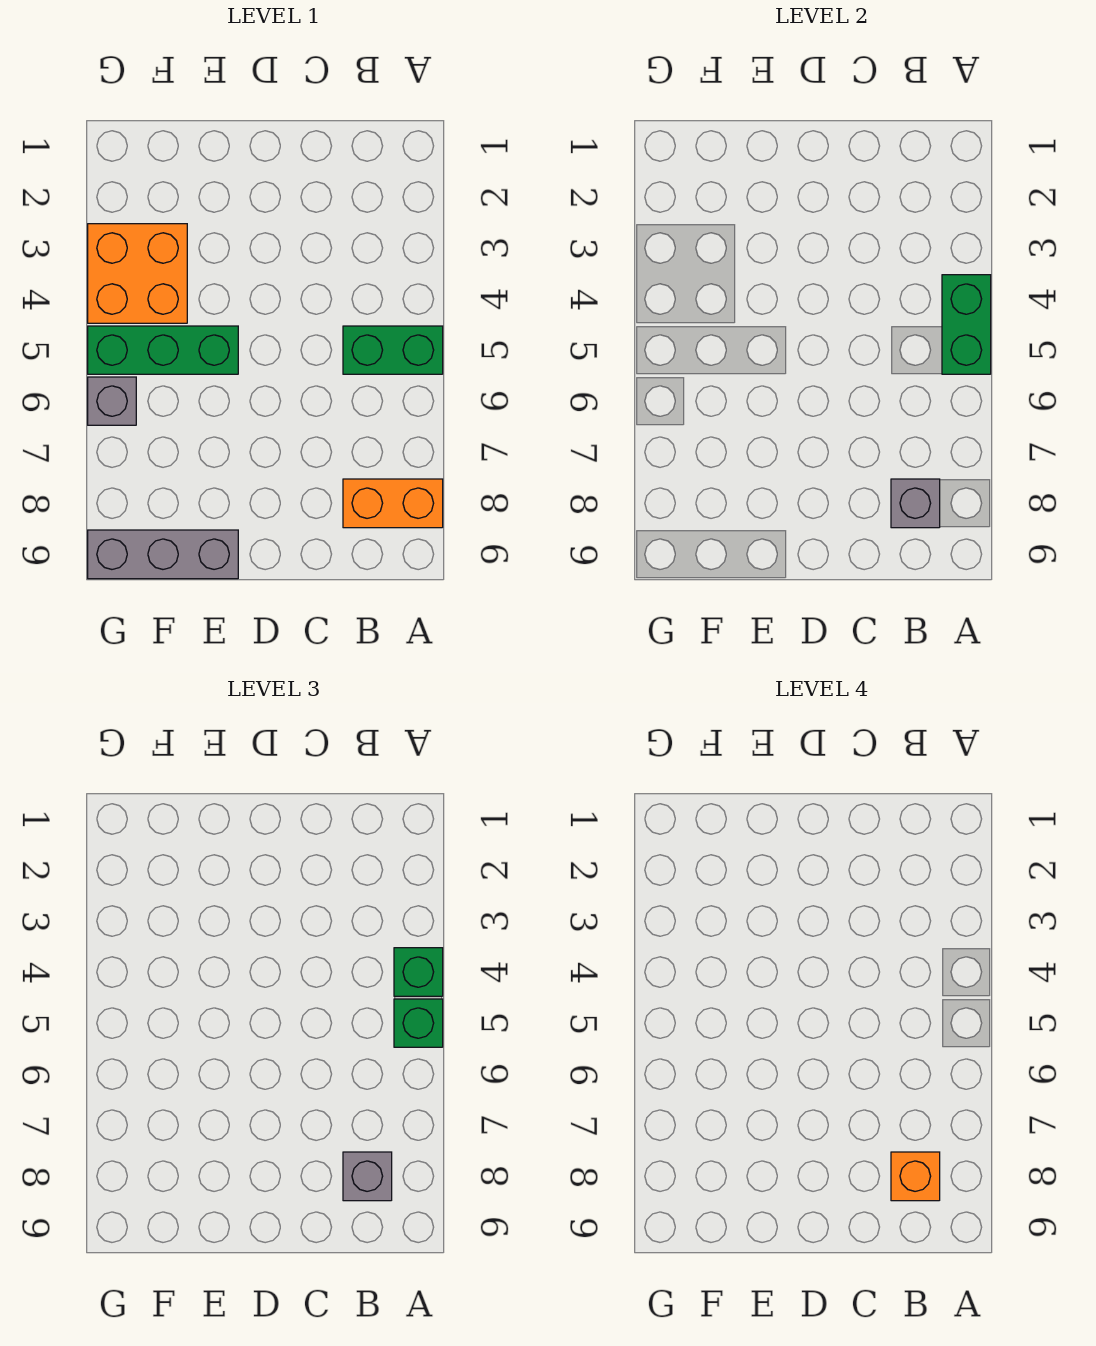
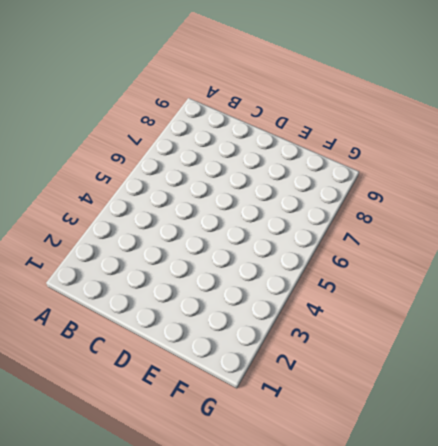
none -> green brick A5:B5 level 1
none -> orange brick A8:B8 level 1
none -> green brick E5:G5 level 1

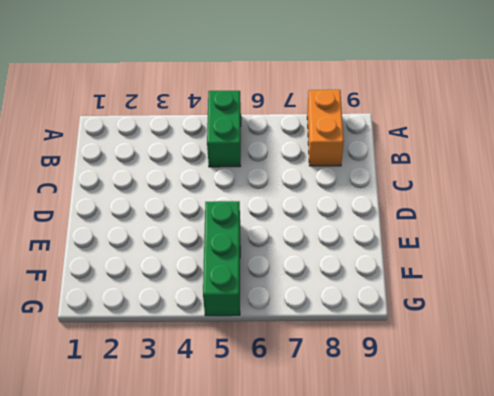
none -> grey brick E9:G9 level 1
none -> orange brick F3:G4 level 1
none -> grey brick G6 level 1

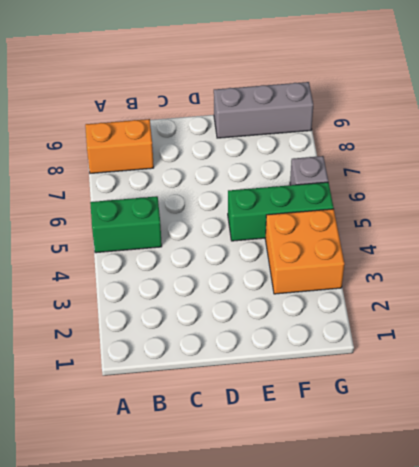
none -> green brick A4:A5 level 2
none -> grey brick B8 level 2
none -> green brick A4 level 3

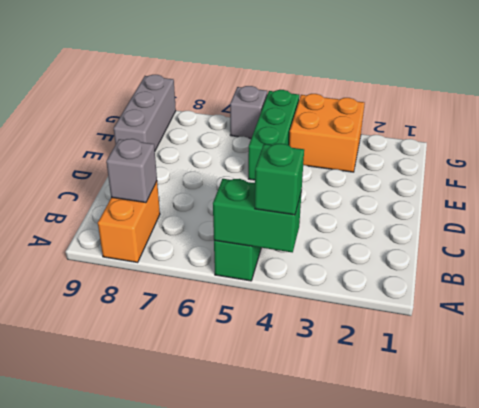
none -> green brick A5 level 3
none -> grey brick B8 level 3
none -> orange brick B8 level 4

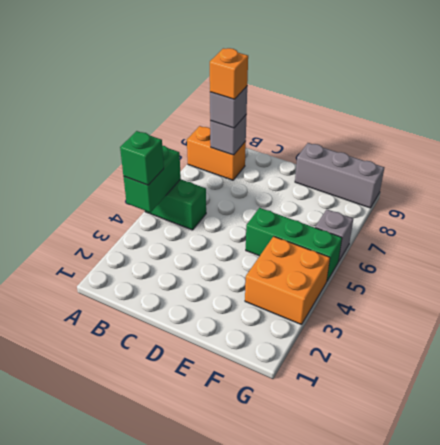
none -> green brick A5 level 3

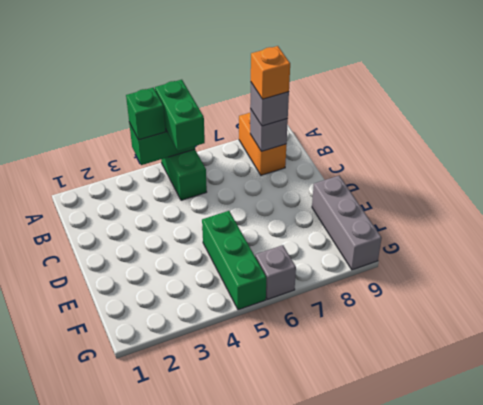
green brick A5:B5 level 3 -> green brick A5 level 3
none -> orange brick F3:G4 level 1

